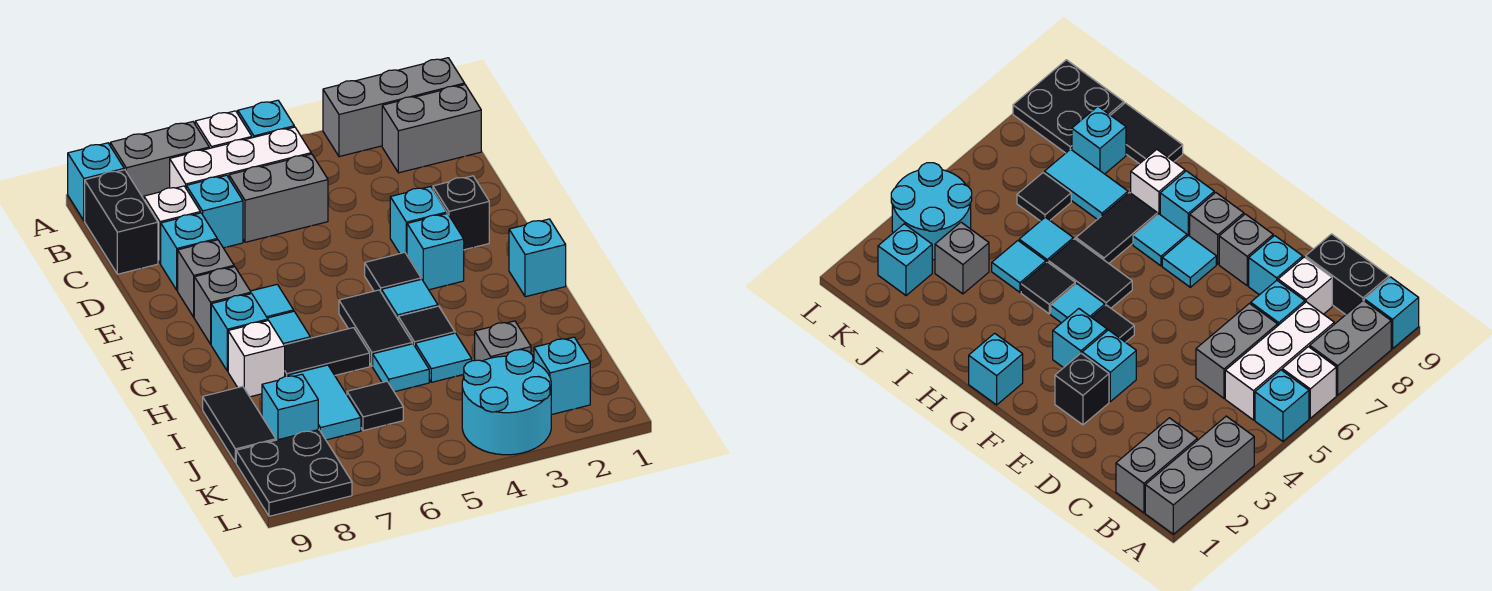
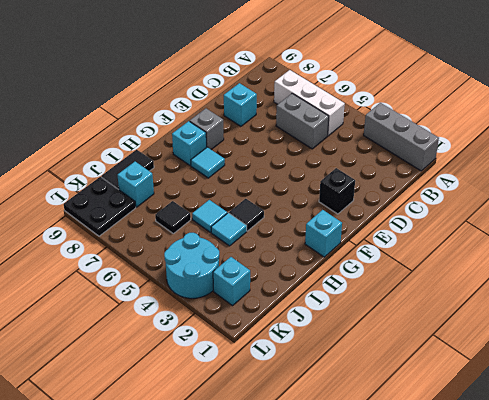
none -> cyan brick A5 level 1
none -> white brick A6 level 1
none -> grey brick A7:A8 level 1
none -> cyan brick A9 level 1

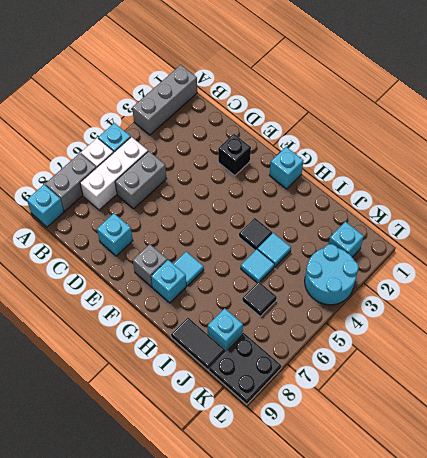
none -> grey brick B1:B2 level 1
none -> black brick B9:C9 level 1
none -> cyan brick C7 level 1
none -> white brick C8 level 1

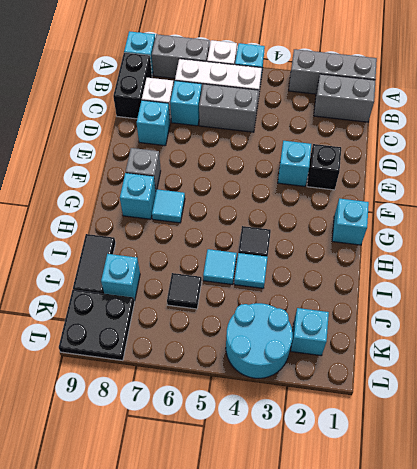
none -> grey brick E8 level 1
none -> cyan brick F3 level 1
none -> black tile F4 level 1
none -> cyan tile F7 level 1

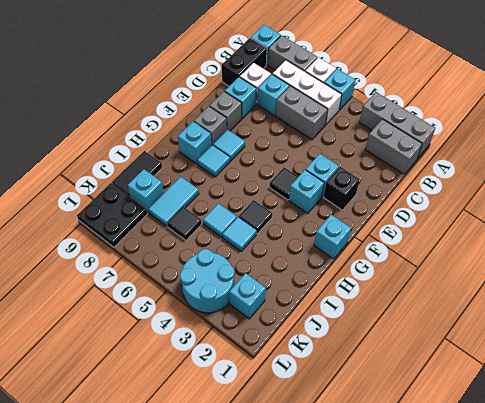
none -> cyan tile G4 level 1
none -> black tile G5:H5 level 1
none -> black tile H6:H7 level 1
none -> white brick H8 level 1

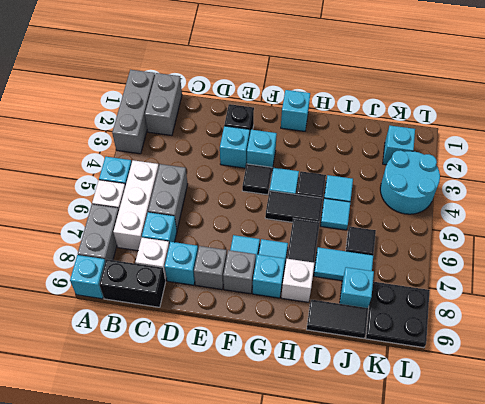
none -> grey brick J3 level 1

